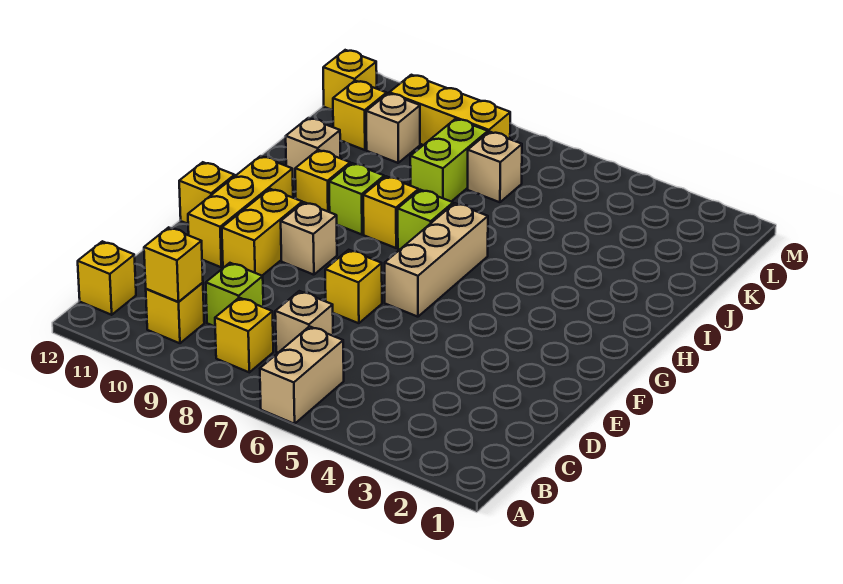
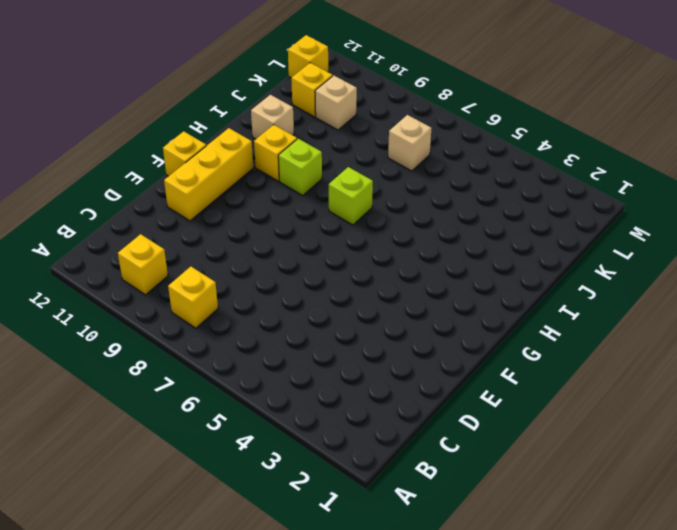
none -> tan brick A6:B6 level 1
none -> yellow brick B12 level 1
none -> tan brick C7 level 1

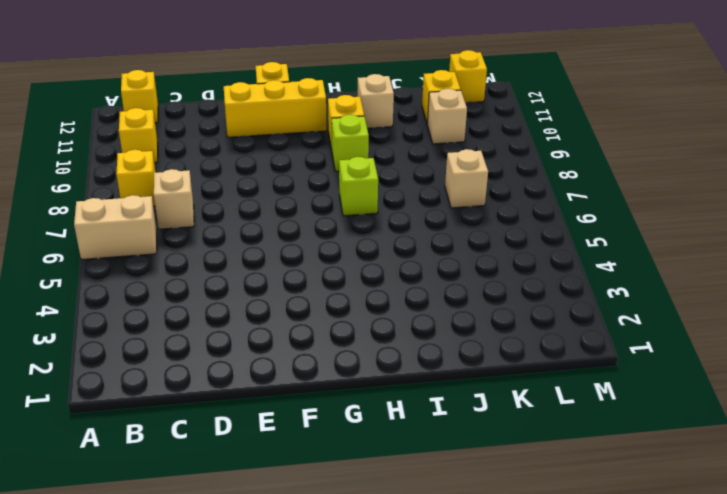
none -> lime brick C9 level 1
none -> yellow brick E7 level 1
none -> yellow brick E10:F10 level 1

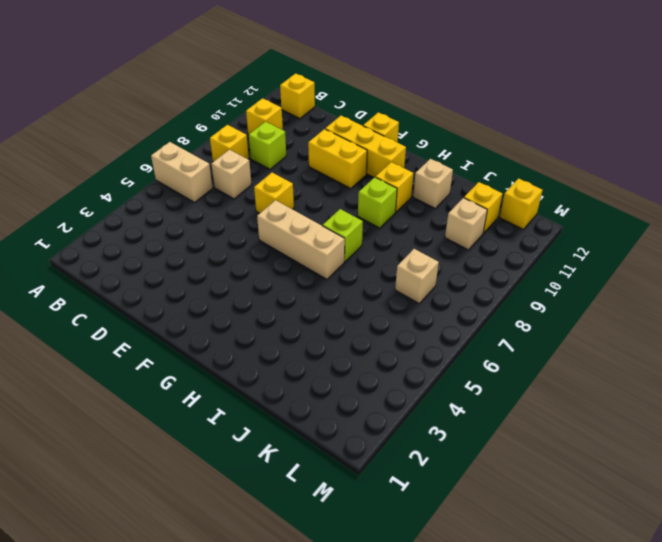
none -> tan brick F9 level 1
none -> yellow brick H8 level 1
none -> lime brick J8:K8 level 1

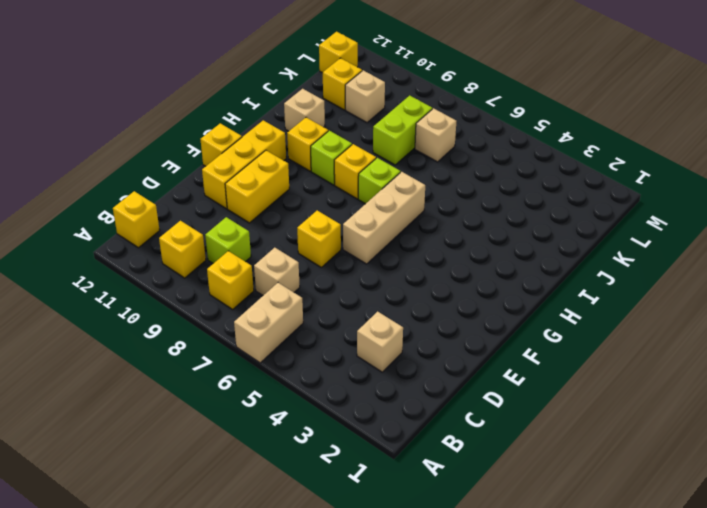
tan brick C3 level 1 -> tan brick F9 level 1
none -> yellow brick L8:L10 level 1
none -> yellow brick B10 level 2

